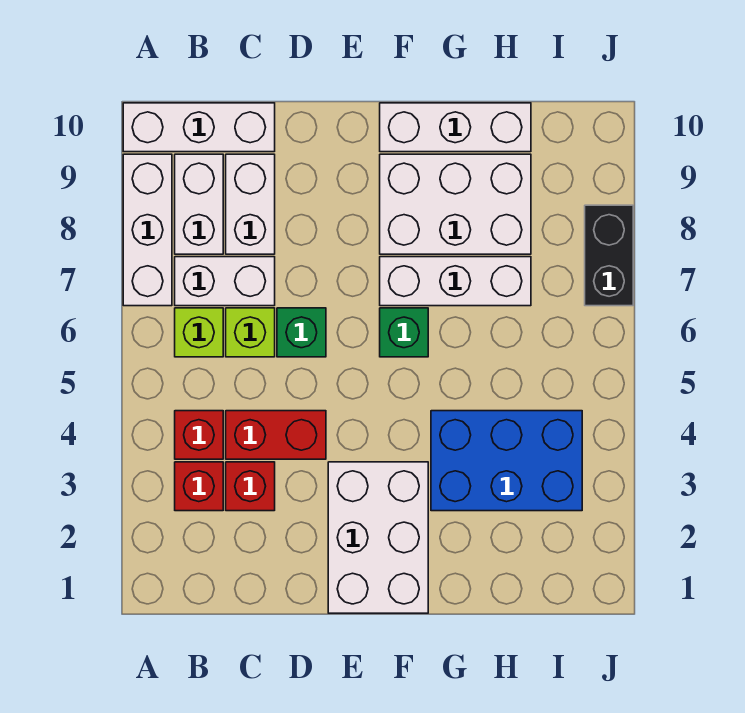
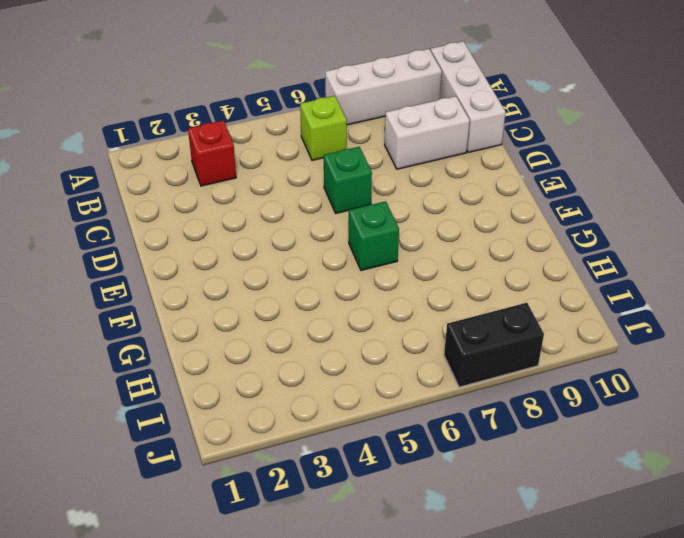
none -> red brick B4 level 1
none -> white brick B7:C7 level 1
none -> white brick B8:B9 level 1

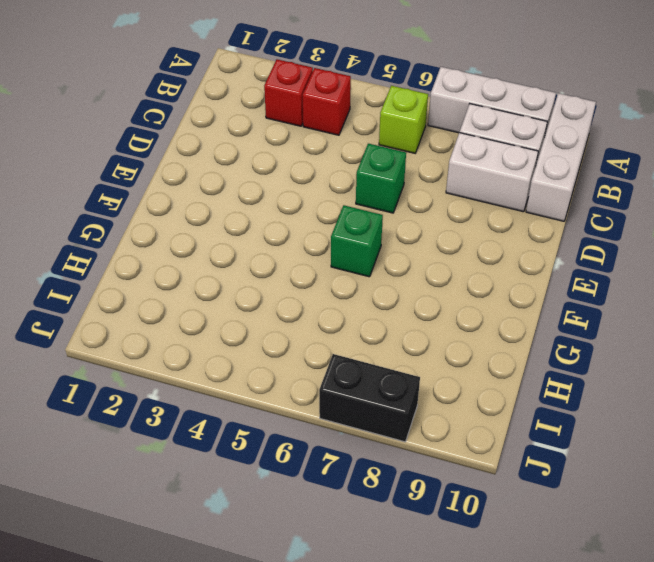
none -> white brick B7:C7 level 1
none -> red brick C3 level 1
none -> red brick C4:D4 level 1

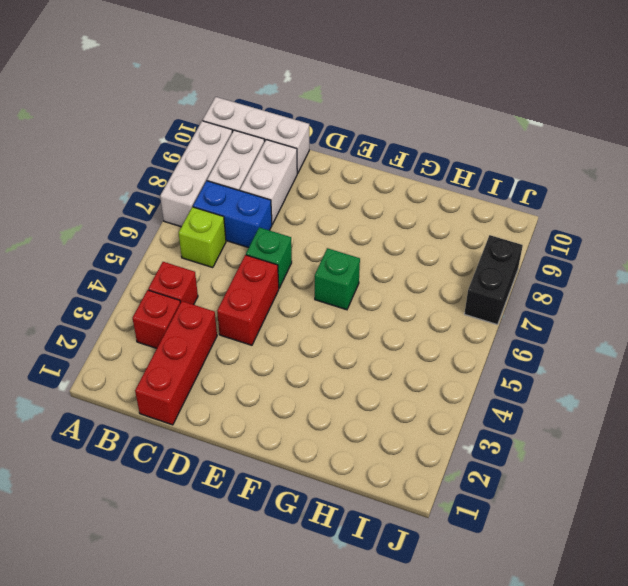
blue brick B7:C7 level 1 -> white brick B7:C7 level 1
red brick C1:C3 level 1 -> red brick C3 level 1
red brick D4:D5 level 1 -> red brick C4:D4 level 1
none -> lime brick C6 level 1
none -> white brick E1:F3 level 1
none -> white brick F7:H7 level 1

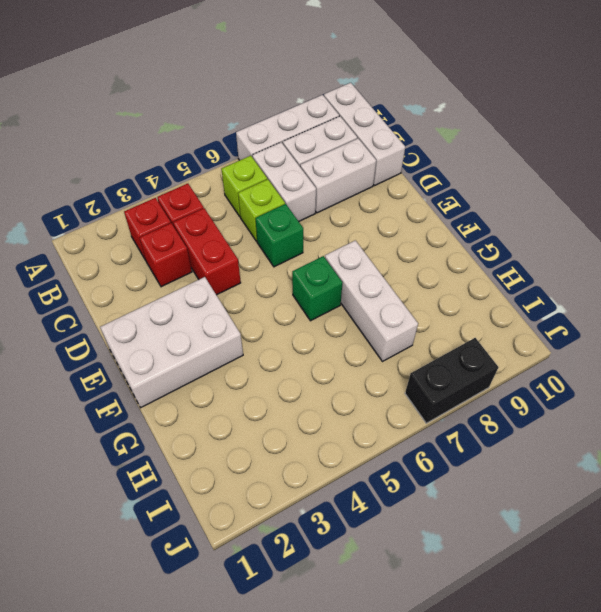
none -> white brick F8:H9 level 1
none -> white brick F10:H10 level 1
none -> blue brick G3:I4 level 1

